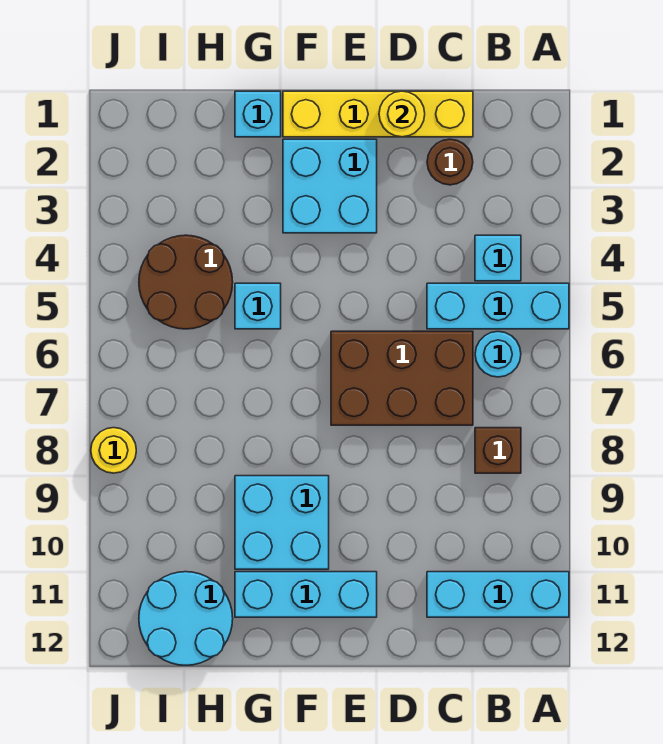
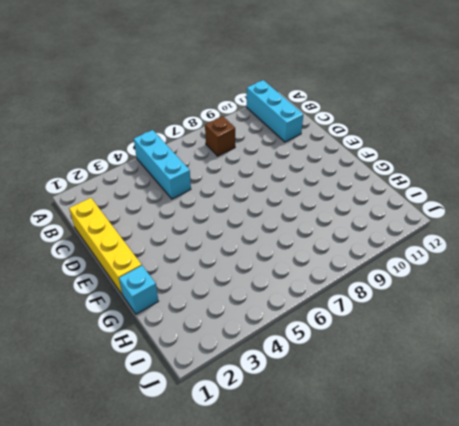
none -> cyan brick B4 level 1
none -> cyan round brick B6 level 1
none -> brown round brick C2 level 1

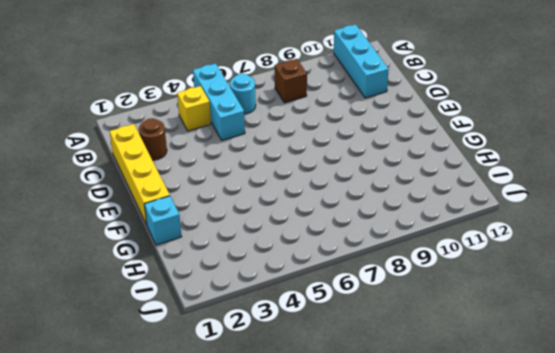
yellow brick B4 level 1 -> cyan brick B4 level 1
none -> brown brick C6:E7 level 1
none -> cyan brick E2:F3 level 1
none -> cyan brick E11:G11 level 1

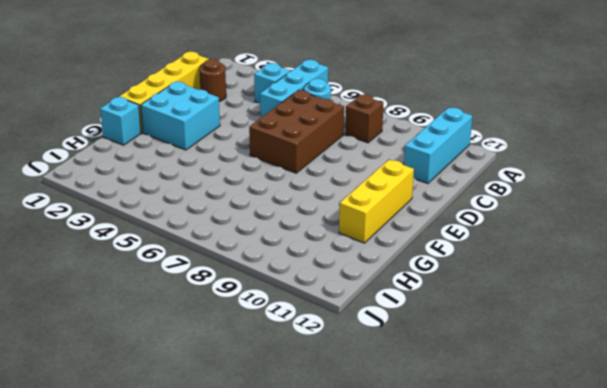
yellow brick E11:G11 level 1 -> cyan brick E11:G11 level 1
none -> cyan brick F9:G10 level 1
none -> cyan brick G5 level 1
none -> brown round brick H4:I5 level 1

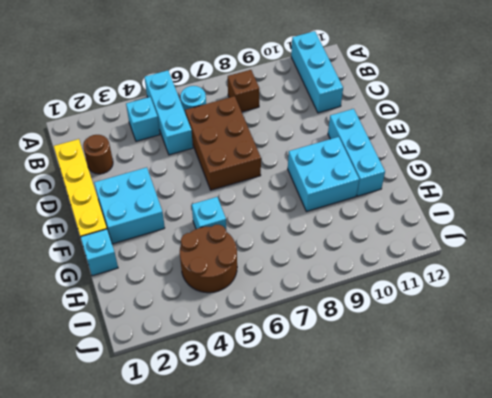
none -> cyan round brick H11:I12 level 1
none -> yellow round brick J8 level 1
none -> yellow round brick D1 level 2

